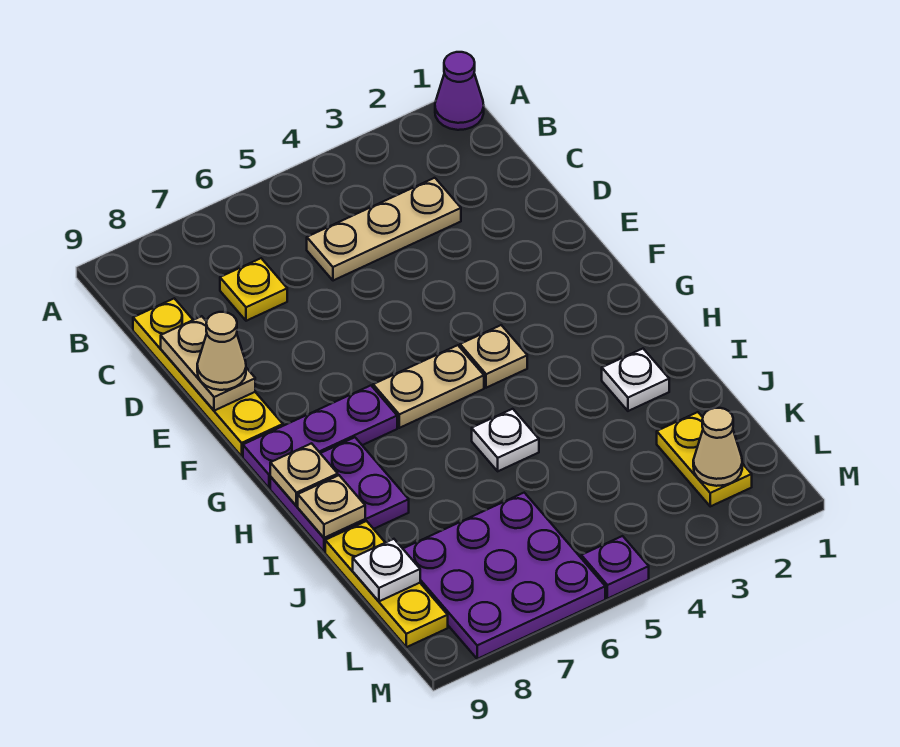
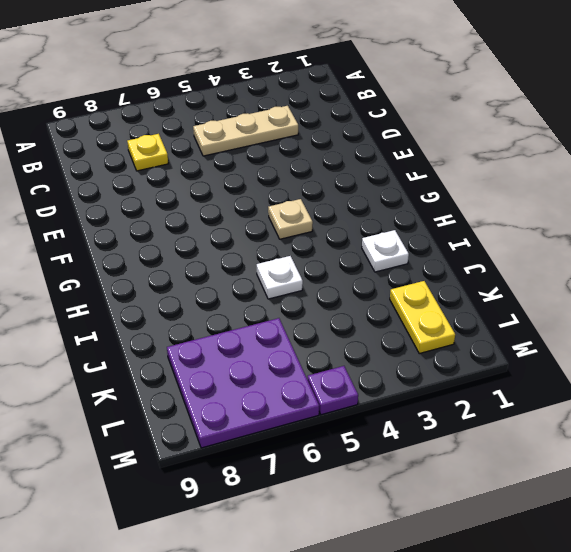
none -> purple cone A1 level 1
none -> yellow plate C9:F9 level 1
none -> tan plate G5:G6 level 1

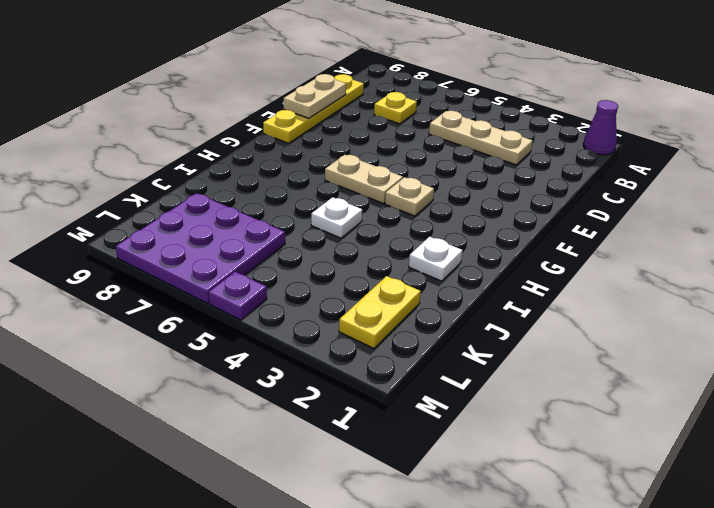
none -> purple plate G7:G9 level 1
none -> purple plate H8:I9 level 1
none -> yellow plate J9:L9 level 1

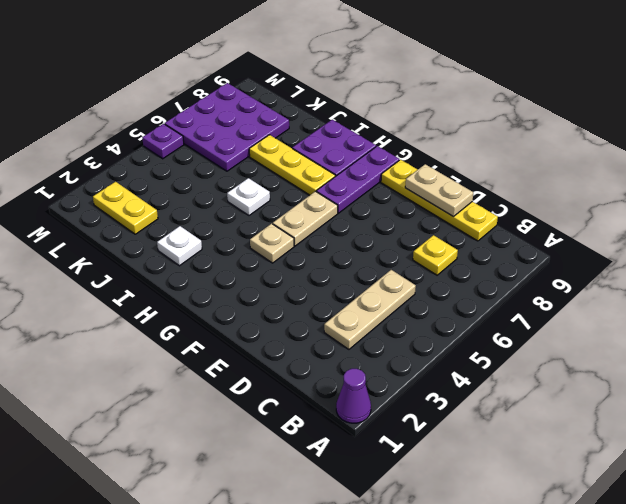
yellow plate H7:J7 level 1 -> yellow plate J9:L9 level 1
none -> tan plate H9 level 2
none -> tan plate I9 level 2
none -> white plate K9 level 2

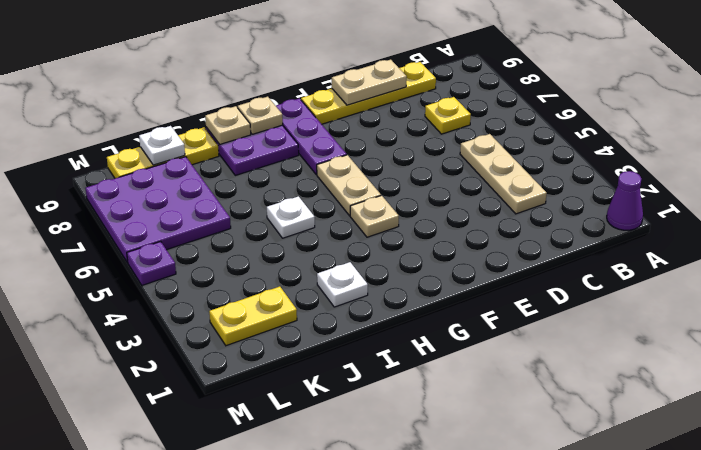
none -> tan cone L2 level 2
none -> tan cone E9 level 3

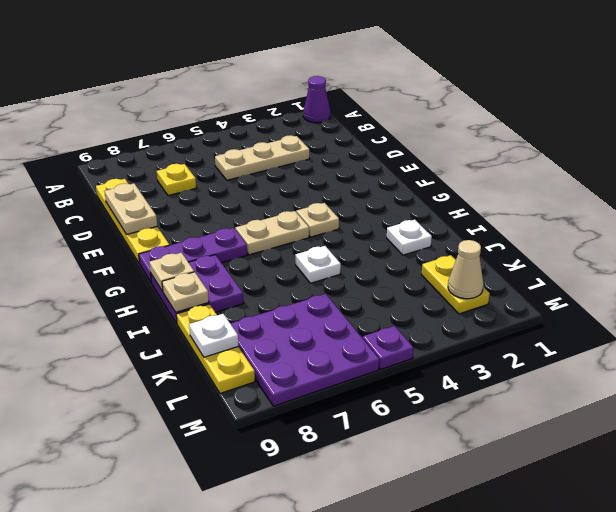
none -> tan cone E9 level 3

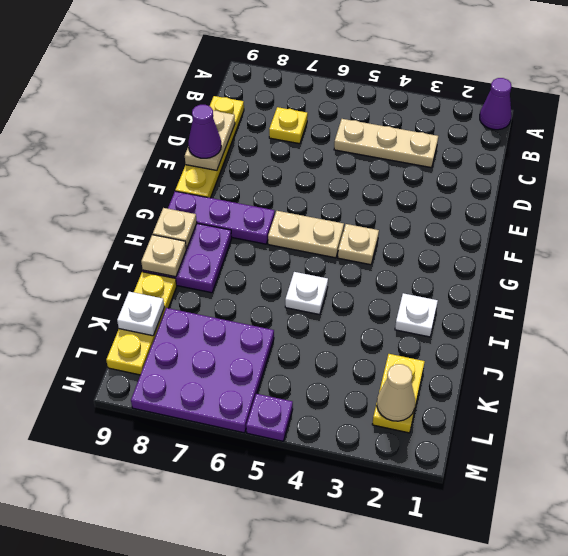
purple cone E9 level 3 -> tan cone E9 level 3

